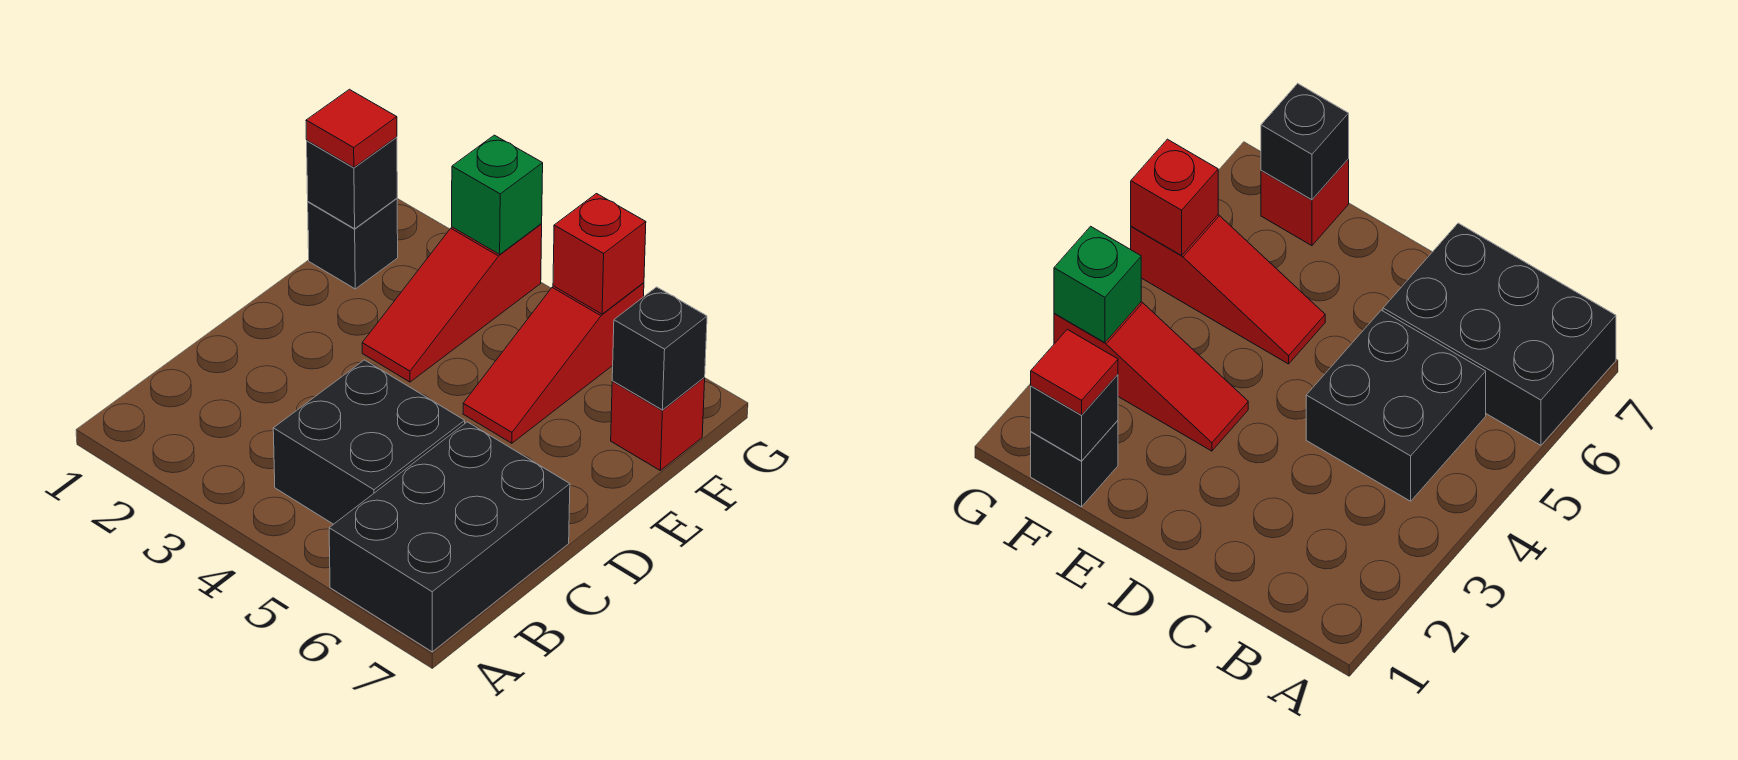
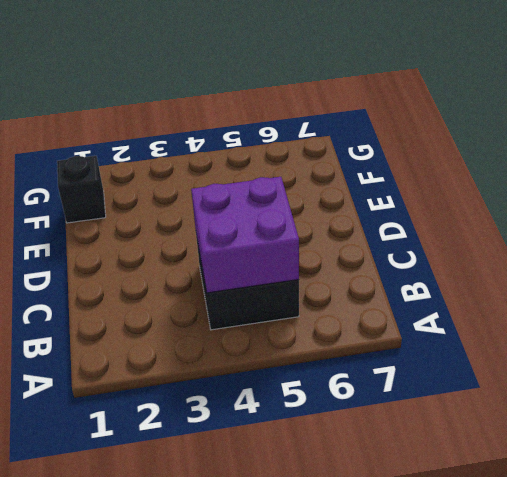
purple brick B4:C5 level 2 -> none
none -> black brick A6:C7 level 1
none -> red slope E3:G3 level 1 top G

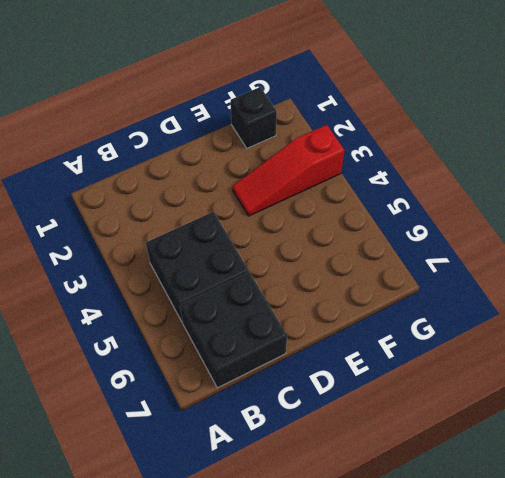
black brick B6:C7 level 1 -> black brick A6:C7 level 1
none -> red slope E5:G5 level 1 top G
none -> red brick F7 level 1

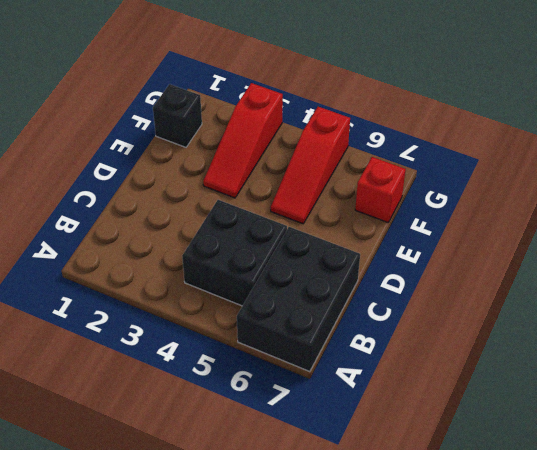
none -> black brick F1 level 2
none -> black brick F7 level 2

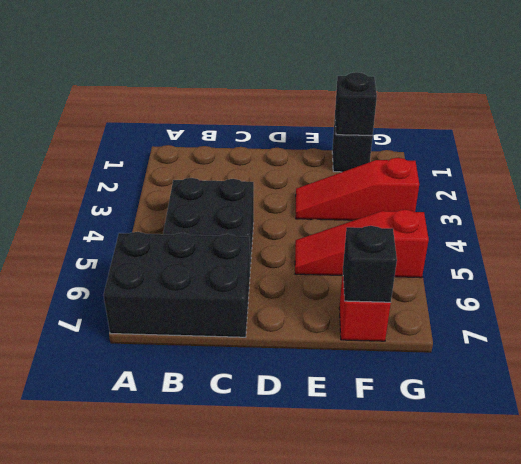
none -> green brick G3 level 2
none -> red brick G5 level 2

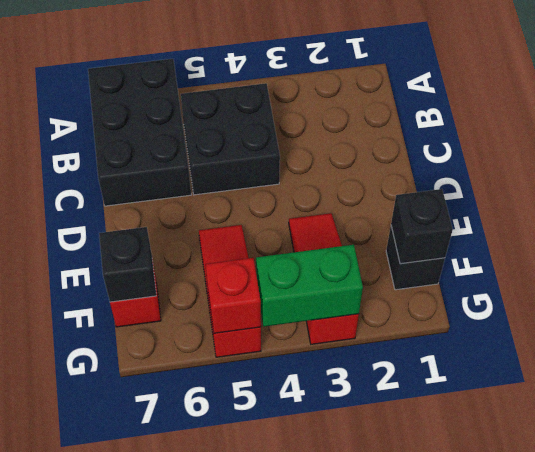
green brick G3:G4 level 2 -> green brick G3 level 2
none -> red tile F1 level 3

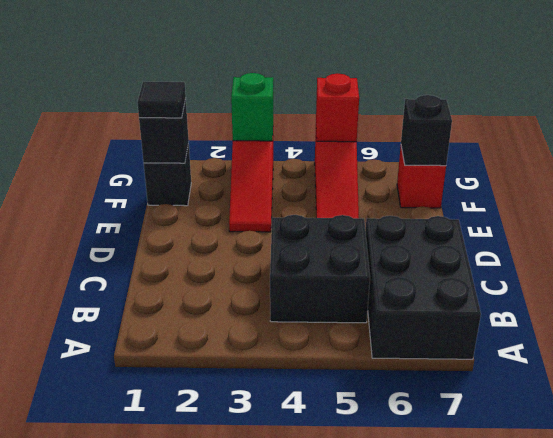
black tile F1 level 3 -> red tile F1 level 3

